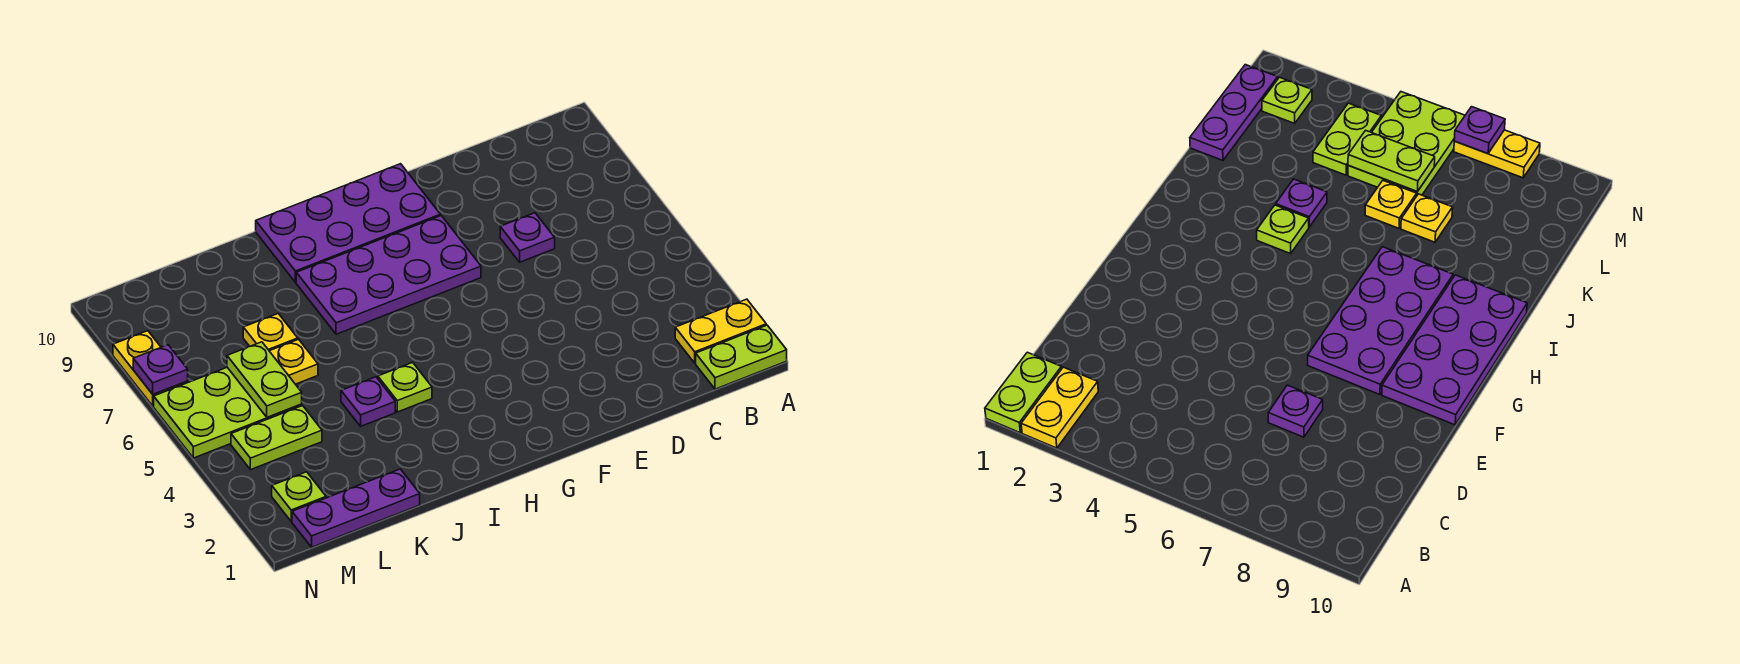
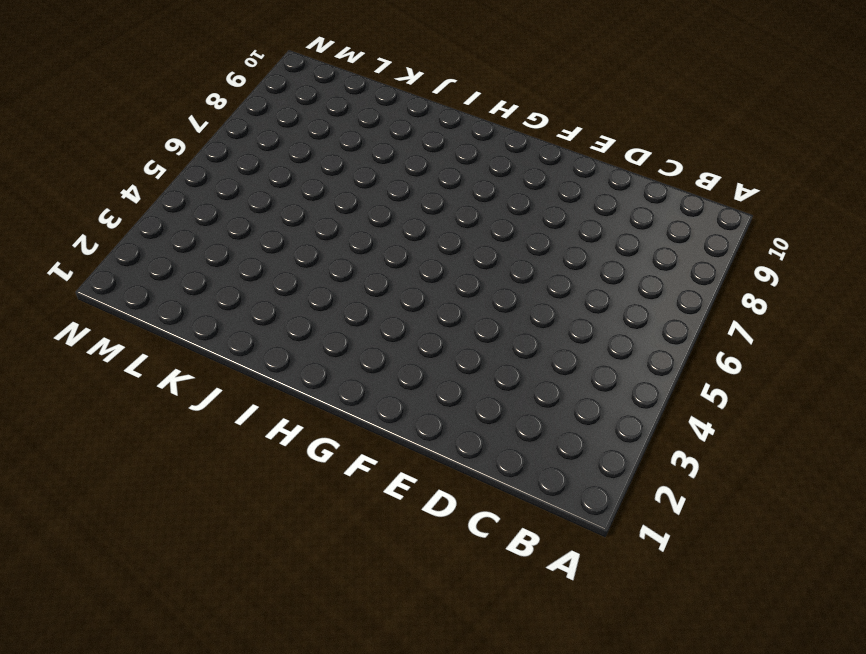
none -> lime plate A1:B1 level 1
none -> yellow plate A2:B2 level 1
none -> purple plate D7 level 1

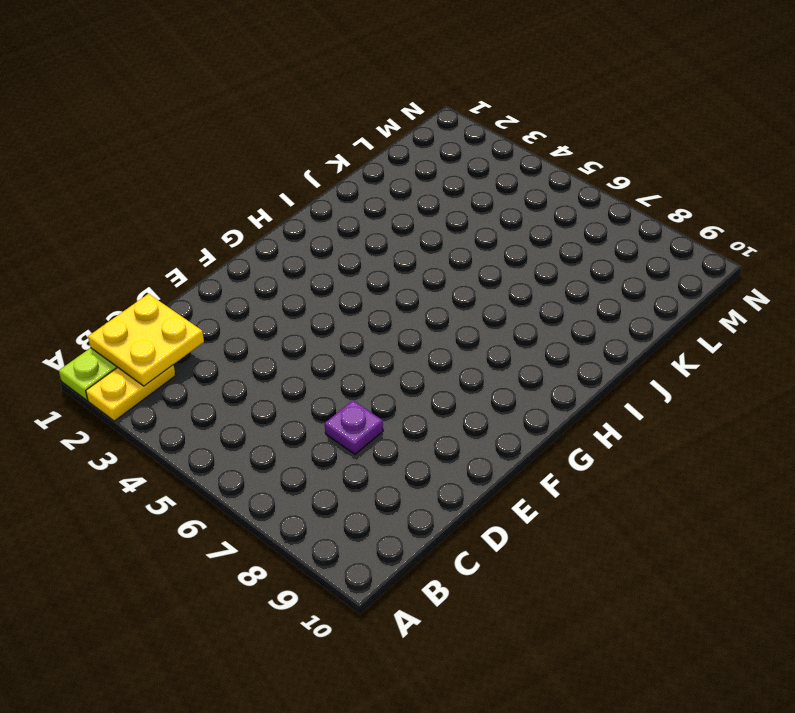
yellow plate B1:C2 level 2 -> none
none -> purple plate F7:I8 level 1
none -> purple plate F9:I10 level 1
none -> lime plate I4 level 1

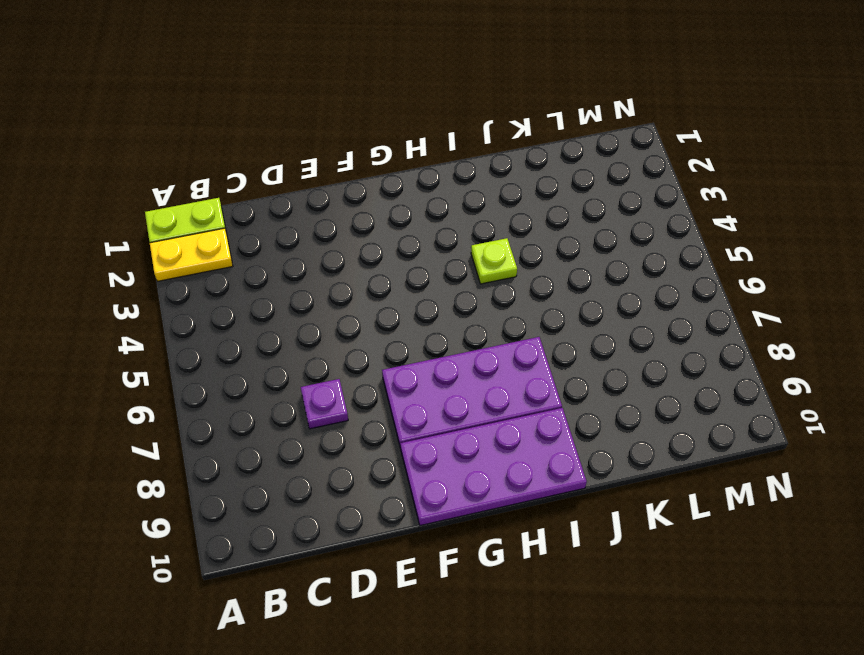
none -> purple plate J4 level 1
none -> purple plate K1:M1 level 1
none -> yellow plate K6 level 1

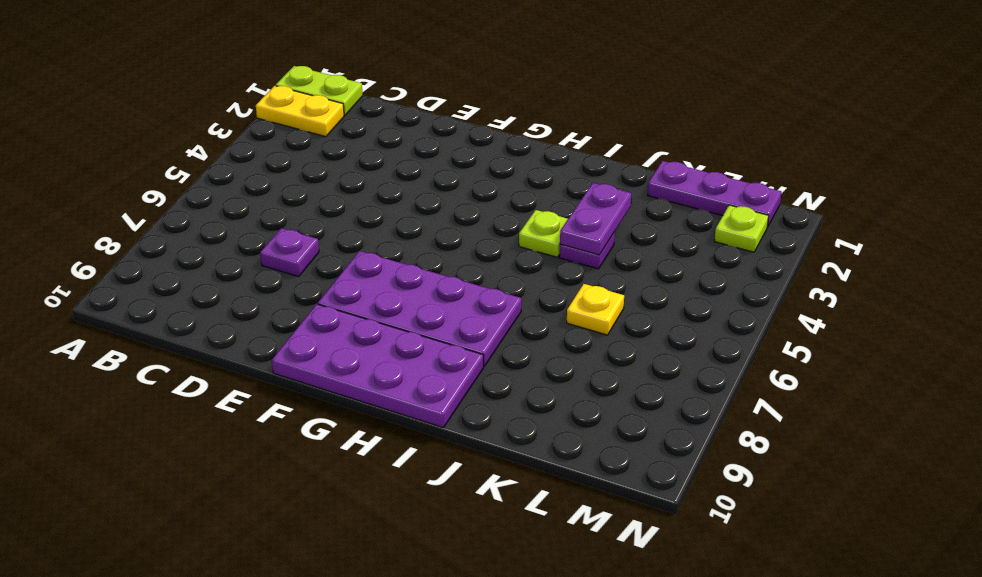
purple plate J3:J4 level 2 -> none
none -> yellow plate K7 level 1
none -> lime plate L4:M4 level 1
none -> lime plate L5:N6 level 1

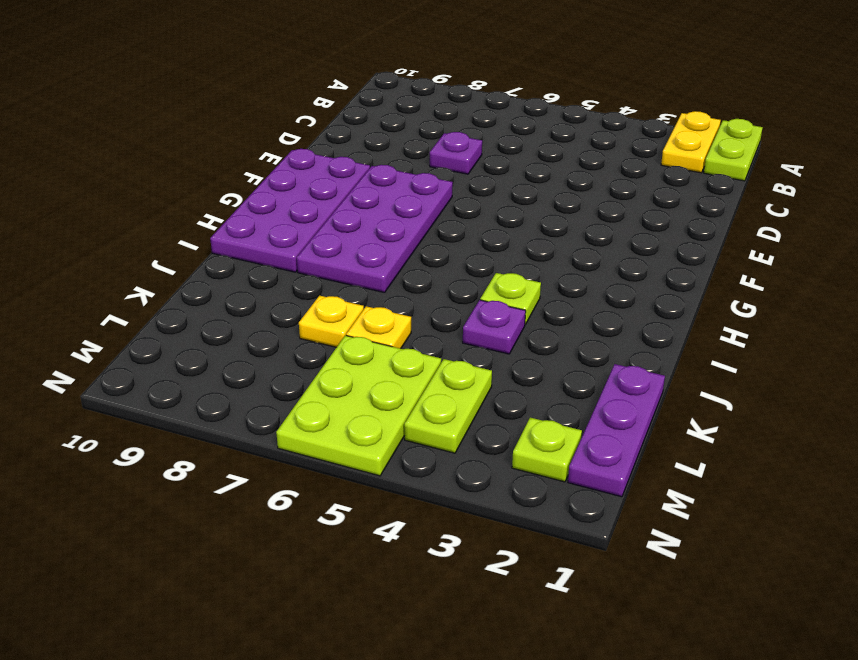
none -> yellow plate N7:N8 level 1
none -> lime plate L5:L6 level 2
none -> purple plate N7 level 2

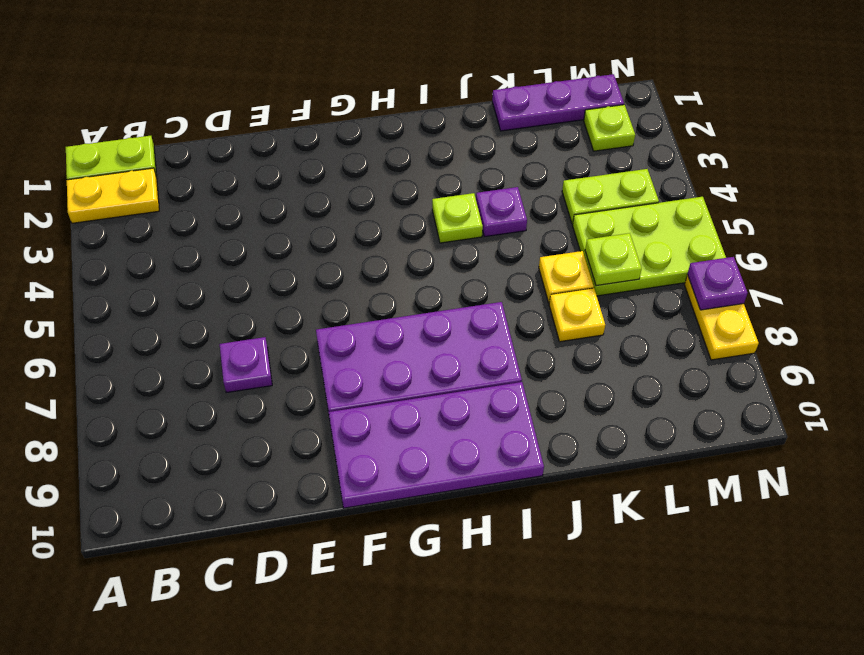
lime plate L6 level 2 -> lime plate L5:L6 level 2

